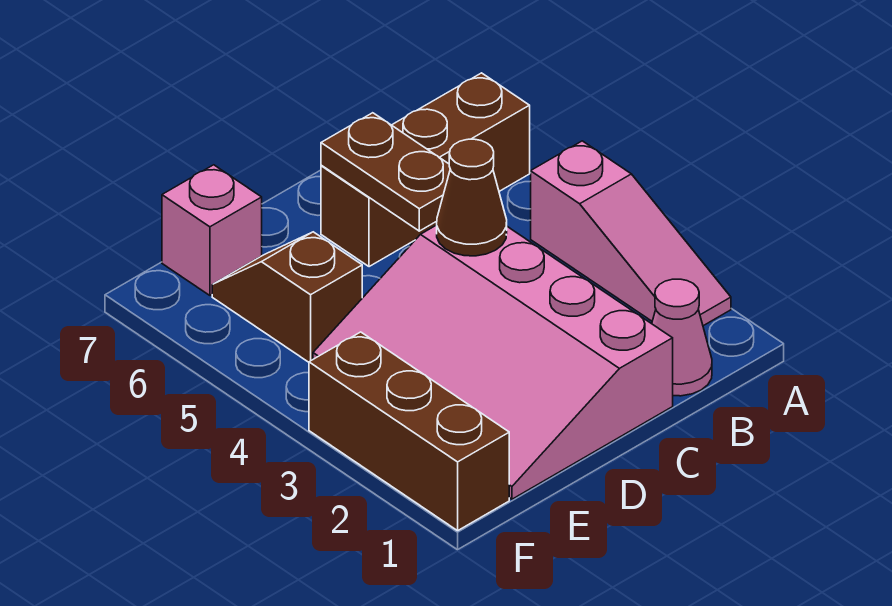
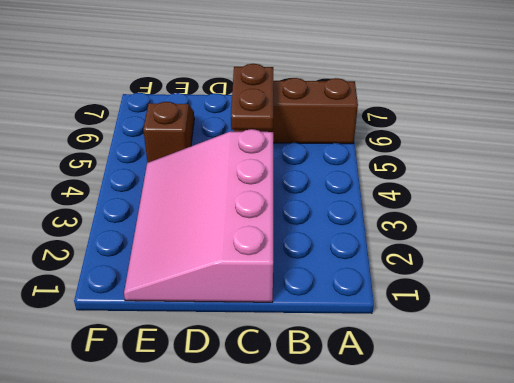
none -> pink slope A2:A4 level 1 top 4
none -> pink cone B1 level 1

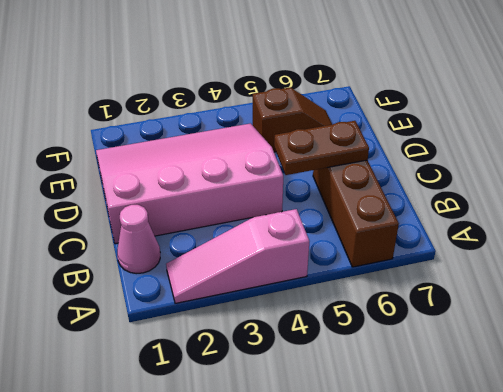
none -> pink brick E7 level 1
none -> brown brick F1:F3 level 1

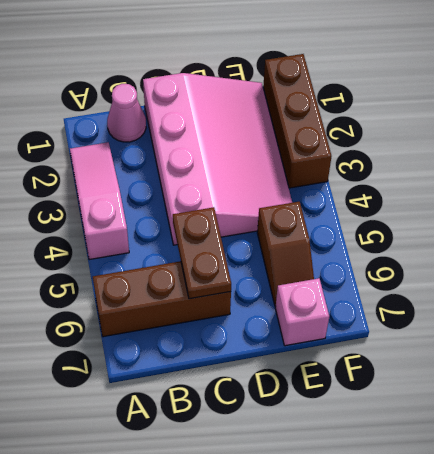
none -> brown cone C4 level 2

